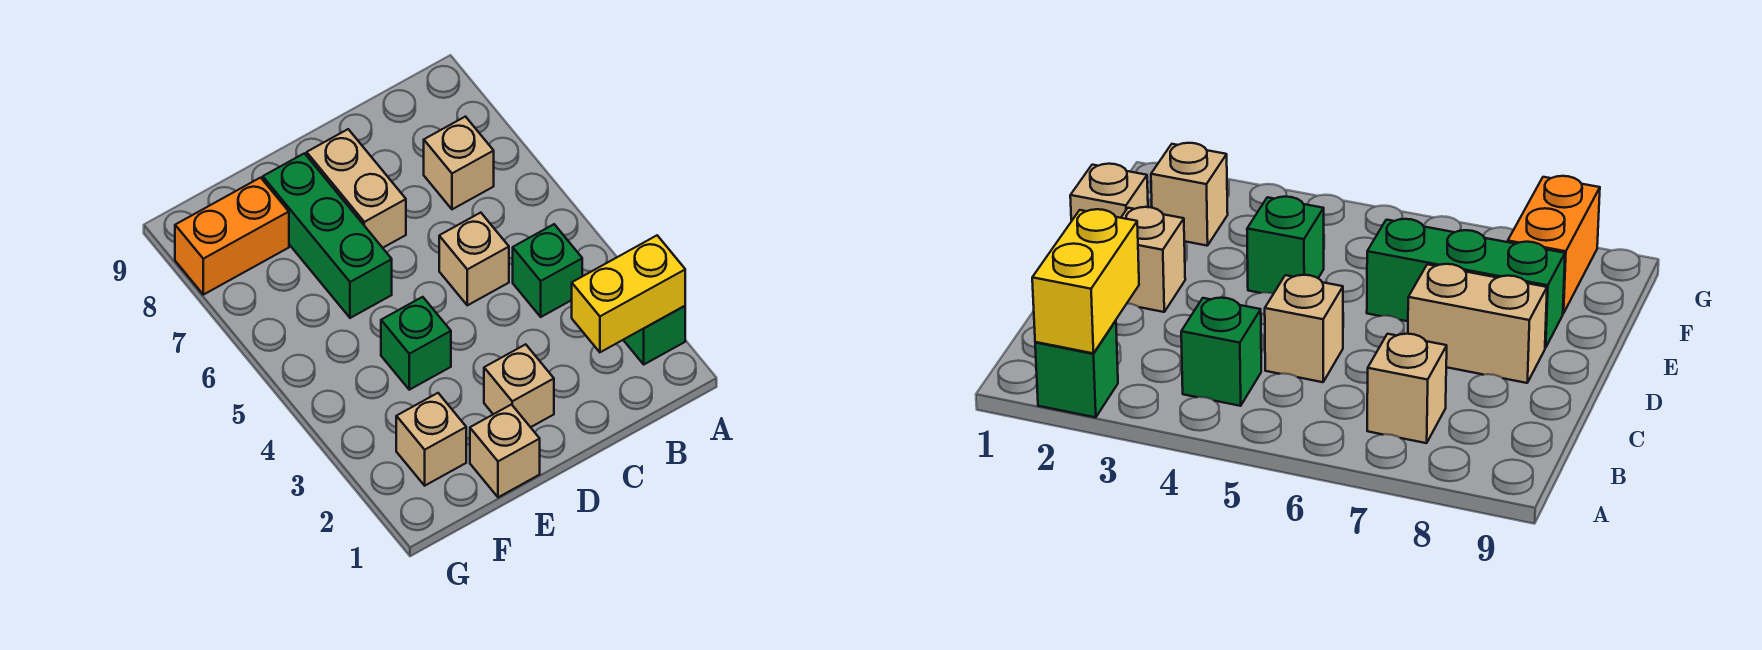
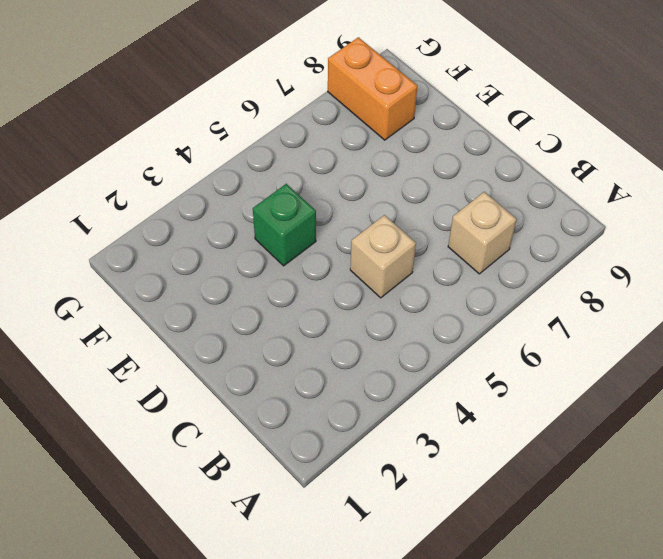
none -> green brick A2 level 1
none -> green brick B4 level 1
none -> tan brick D2 level 1

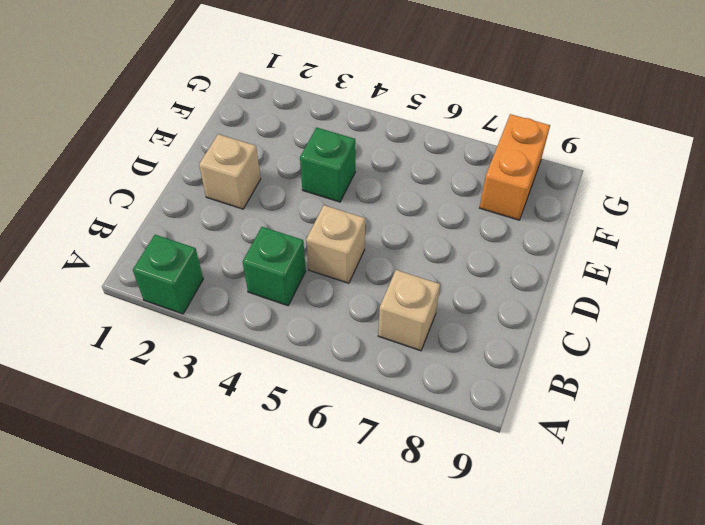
none -> tan brick D7:D8 level 1
none -> tan brick E1 level 1
none -> green brick E6:E8 level 1

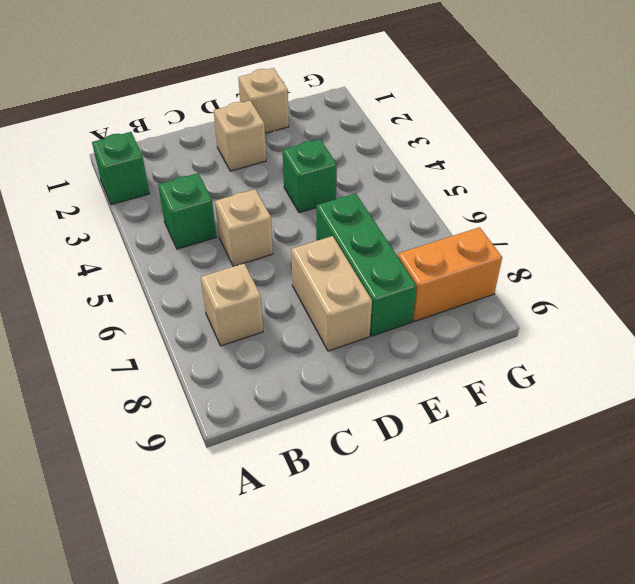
none -> tan brick F2 level 1
none -> yellow brick A2:B2 level 2

